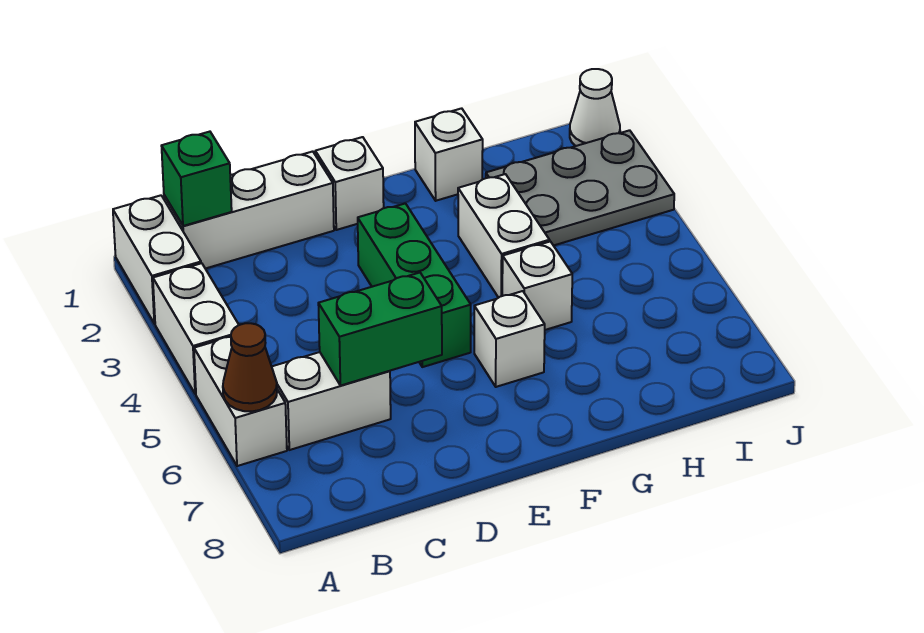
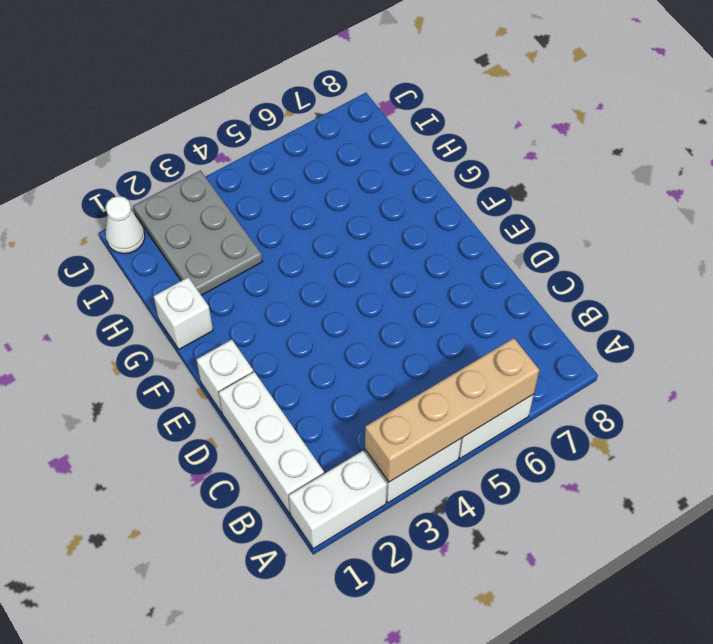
tan brick A3:A6 level 2 -> brown cone A6 level 2
none -> white brick B6:C6 level 1
none -> green brick E3:E5 level 1
none -> white brick F6 level 1

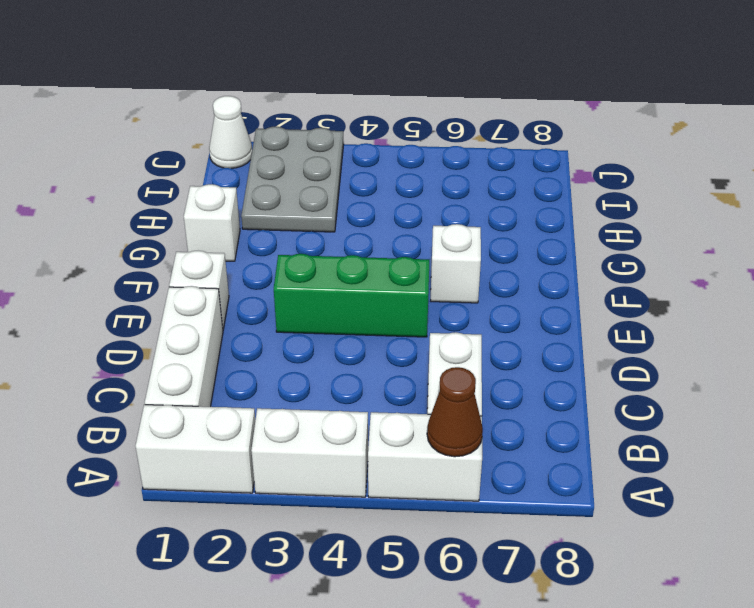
none -> white brick G3:G4 level 1
none -> white brick G5 level 1
none -> green brick B1 level 2

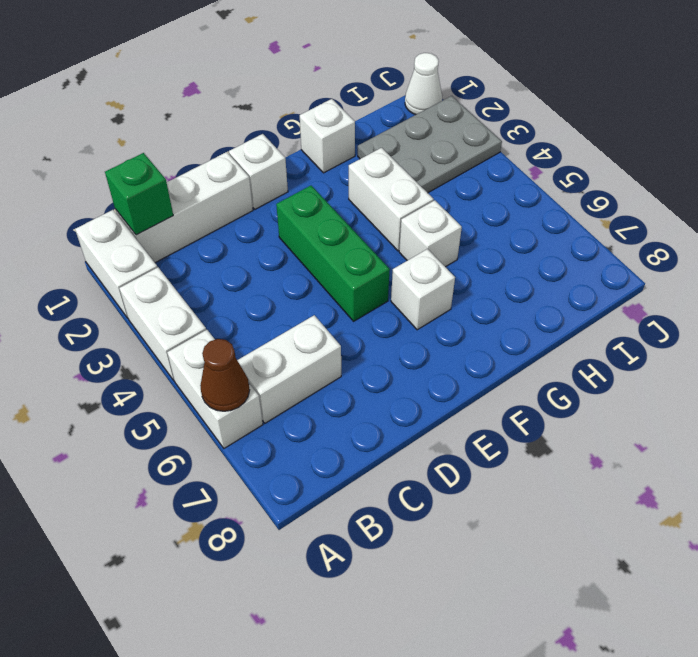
none -> green brick C6:D6 level 2

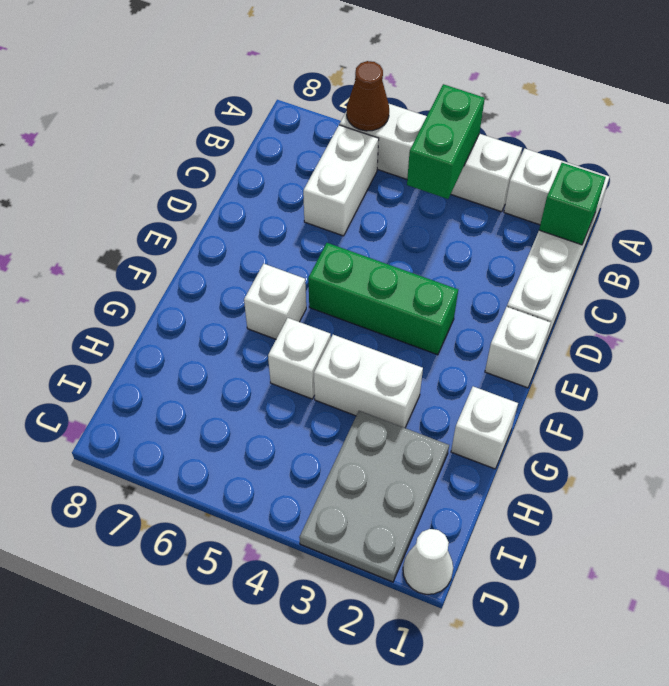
green brick A4:B4 level 2 -> green brick C6:D6 level 2

